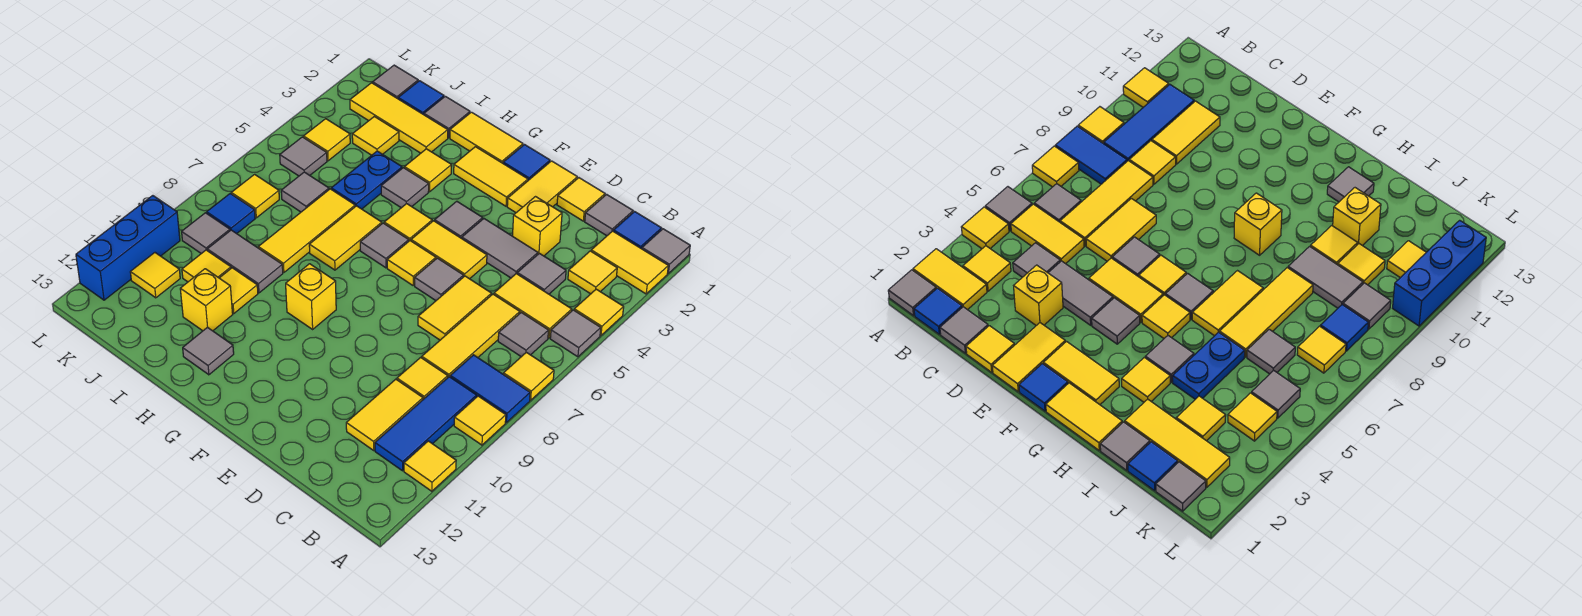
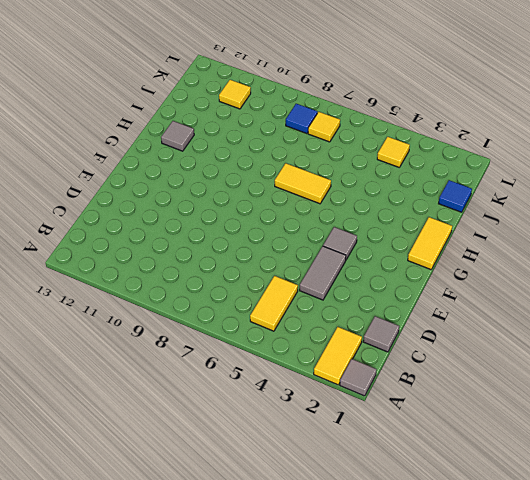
none -> yellow tile A4 level 1
none -> grey tile A5 level 1
none -> yellow tile A7 level 1
none -> blue tile A8:B8 level 1

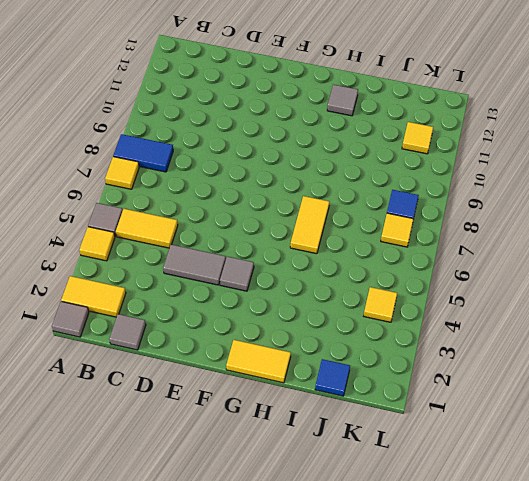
none -> yellow tile A9 level 1
none -> yellow tile A11 level 1
none -> blue tile B1 level 1
none -> yellow tile B3 level 1

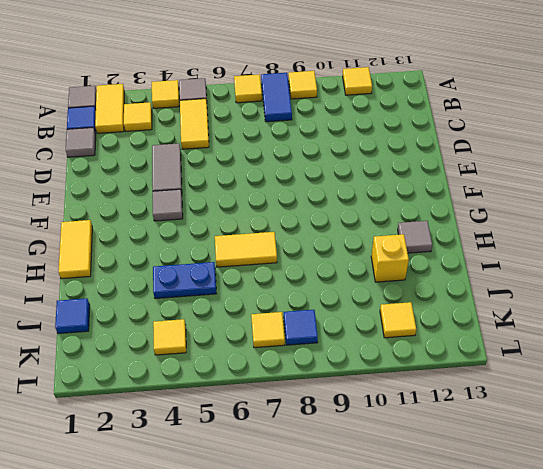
none -> grey tile B6 level 1
none -> blue tile B9:B11 level 1
none -> grey tile C4 level 1
none -> yellow tile C6:C8 level 1

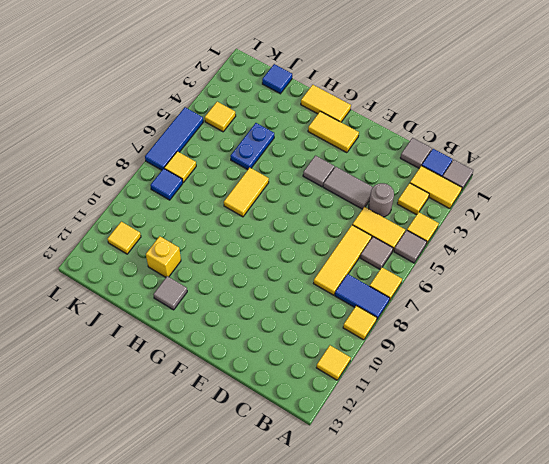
grey round brick C4 level 1 -> grey tile C4 level 1
blue tile L5:L7 level 1 -> blue tile B9:B11 level 1
none -> yellow tile C9 level 1
none -> yellow tile C10:C11 level 1
none -> yellow tile D1 level 1
none -> yellow brick D3 level 1

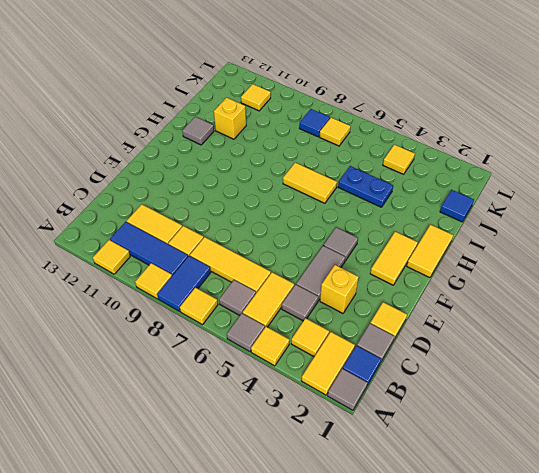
none -> yellow tile D6:D7 level 1
none -> yellow tile E1:E2 level 1
none -> yellow tile E5:F5 level 1
none -> grey tile E6 level 1

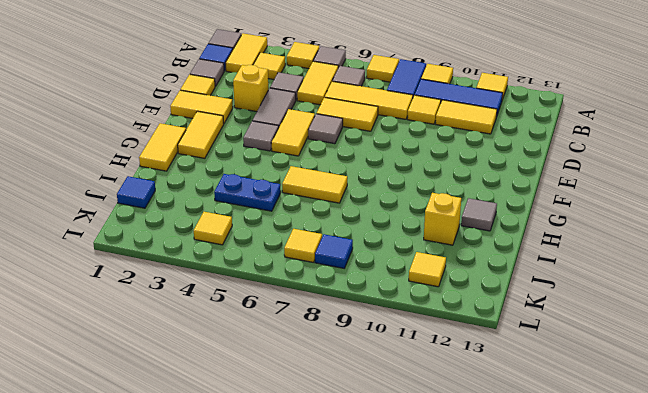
none -> blue tile F1 level 1
none -> yellow tile F6 level 1
none -> yellow tile G5 level 1
none -> grey tile G6 level 1

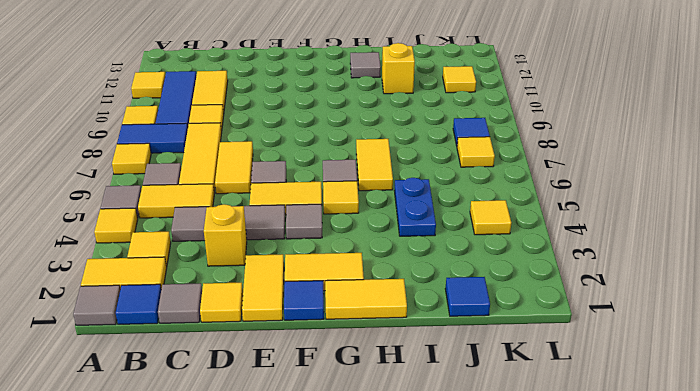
none -> yellow tile F6 level 1
none -> yellow brick G9 level 1
none -> yellow tile H3 level 1
none -> grey tile H4 level 1

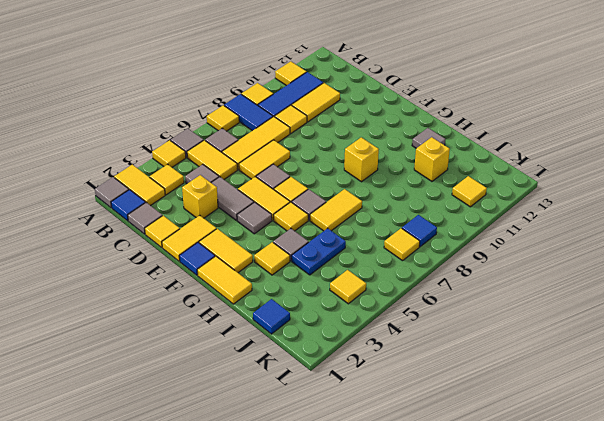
none -> grey tile I1 level 1
none -> yellow tile I2:K2 level 1
none -> yellow tile I6:I8 level 1
none -> grey tile I9:J9 level 1

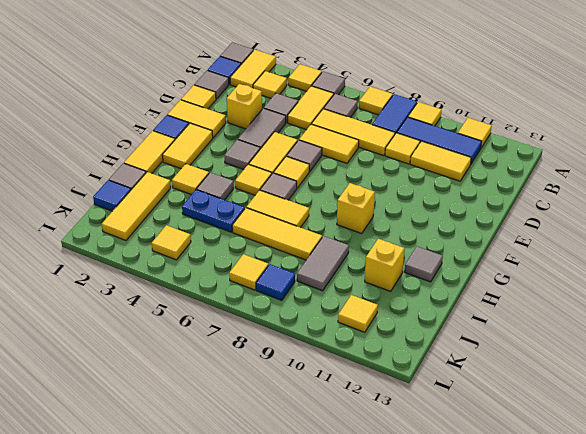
none -> yellow tile I10 level 1
none -> yellow tile J3 level 1
none -> grey tile J6 level 1
none -> yellow tile J10 level 1

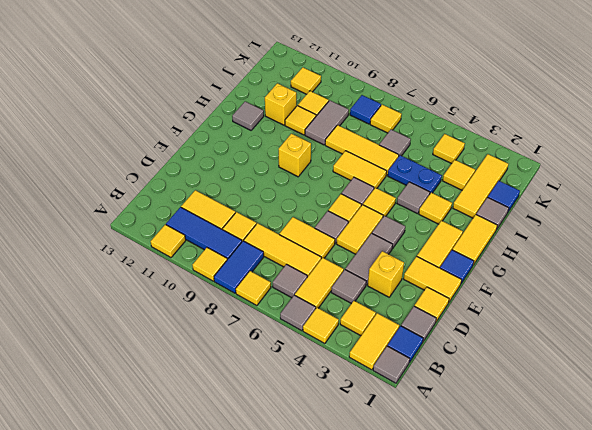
none -> grey tile K1 level 1
none -> grey tile K5 level 1
none -> grey tile K9 level 1
none -> blue brick L10:L12 level 1

